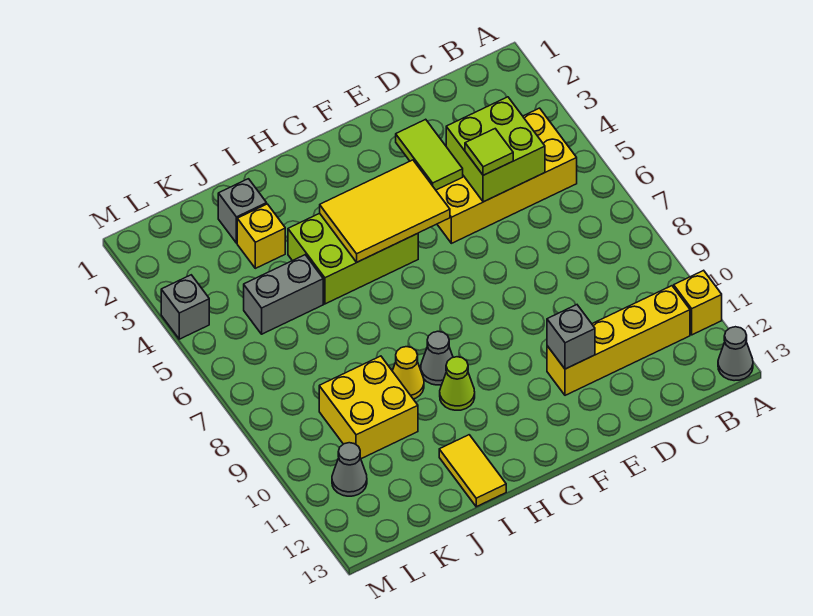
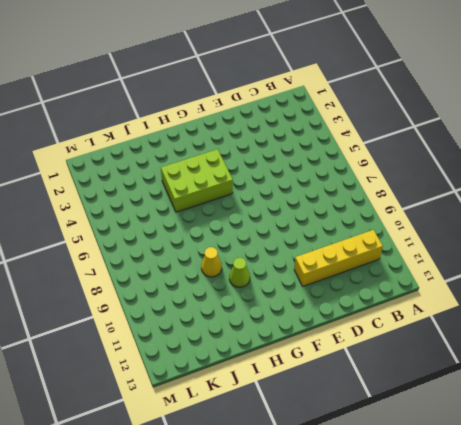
none -> yellow brick A11 level 1
none -> grey cone A13 level 1
none -> yellow brick B4:E5 level 1

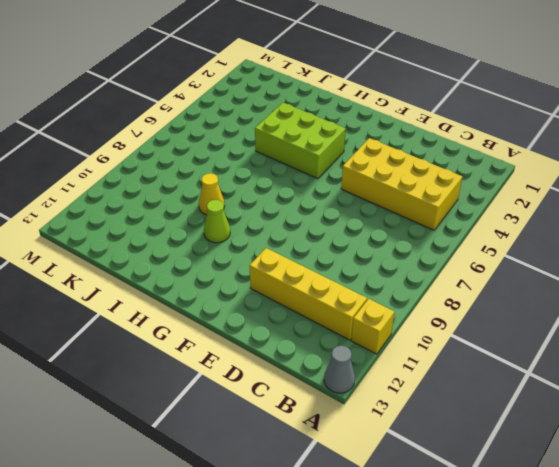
none -> grey cone H9 level 1
none -> yellow tile I12:I13 level 1
none -> grey brick J2 level 1

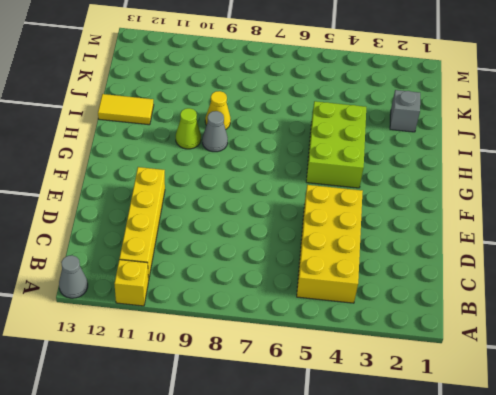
none -> yellow brick J3 level 1
none -> grey brick J5:K5 level 1
none -> yellow brick J9:K10 level 1

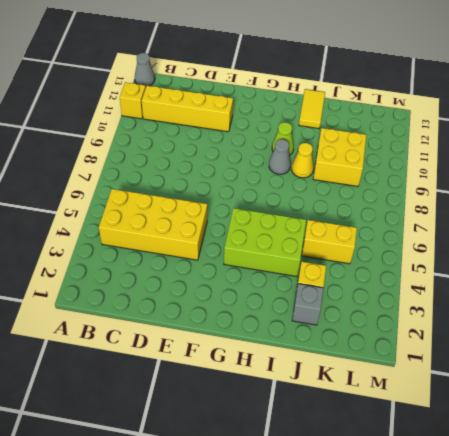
yellow brick J5:K5 level 1 -> grey brick J5:K5 level 1
none -> grey cone L11 level 1
none -> grey brick M4 level 1
none -> lime brick C4:D5 level 2

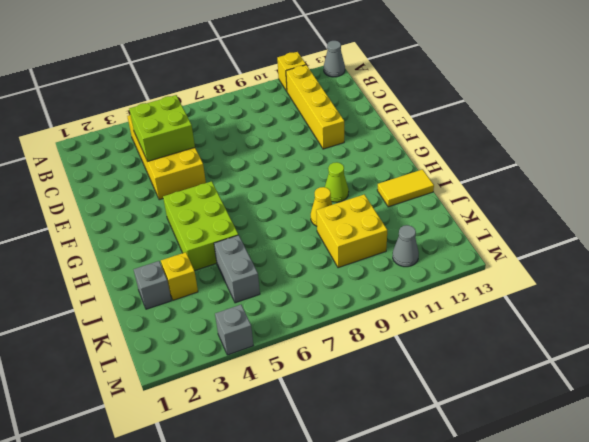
none -> grey cone H9 level 1
none -> lime tile E3:E4 level 2
none -> grey brick E11 level 2

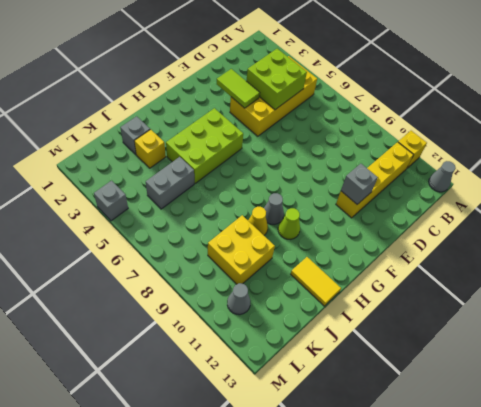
none -> yellow tile F4:H5 level 2
none -> lime tile D5 level 3

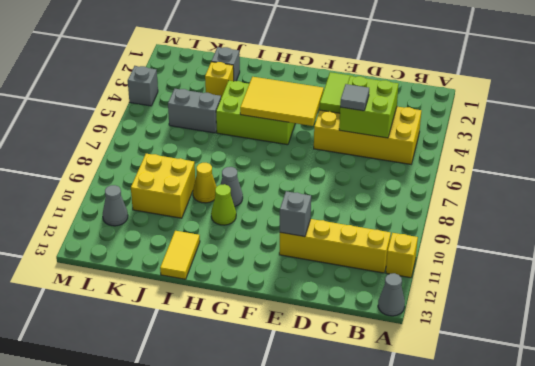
grey tile D5 level 3 -> lime tile D5 level 3

